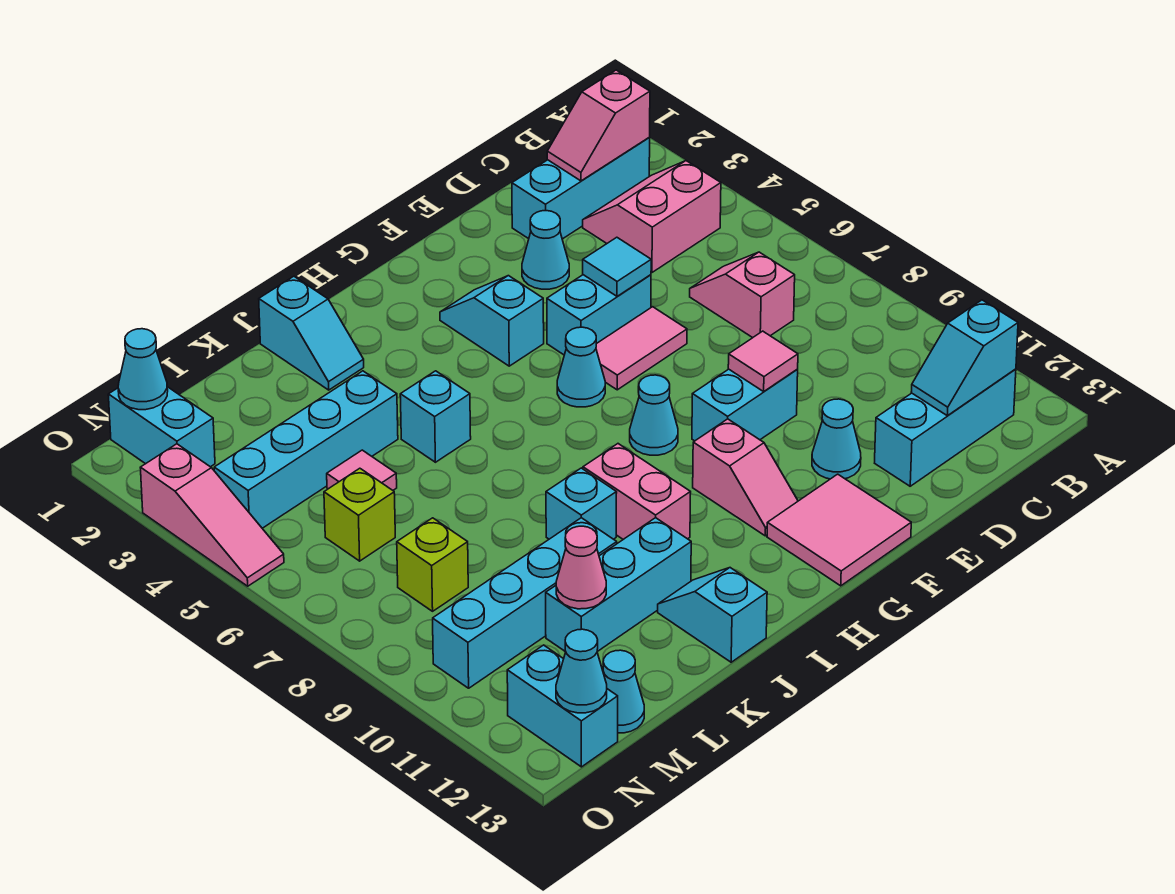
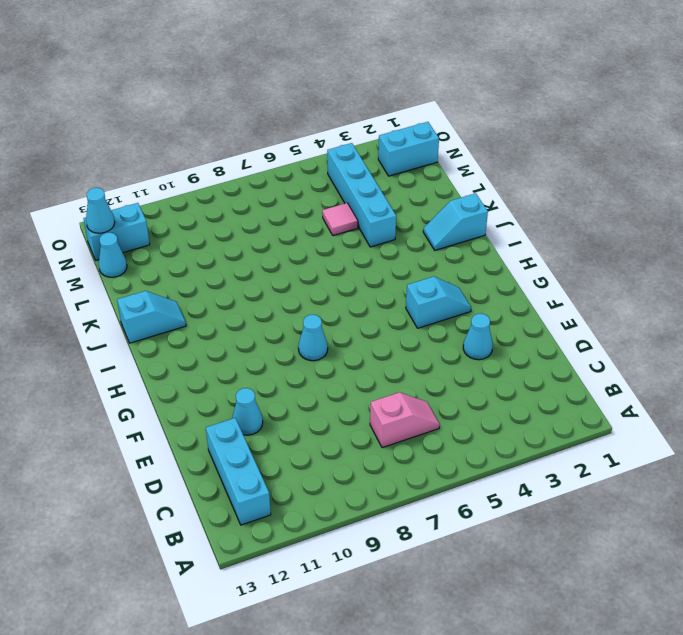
none -> cyan brick B2:D2 level 1
none -> pink slope B3:C4 level 1 top 4
none -> cyan brick E5:F5 level 1
none -> pink tile E6:F6 level 1

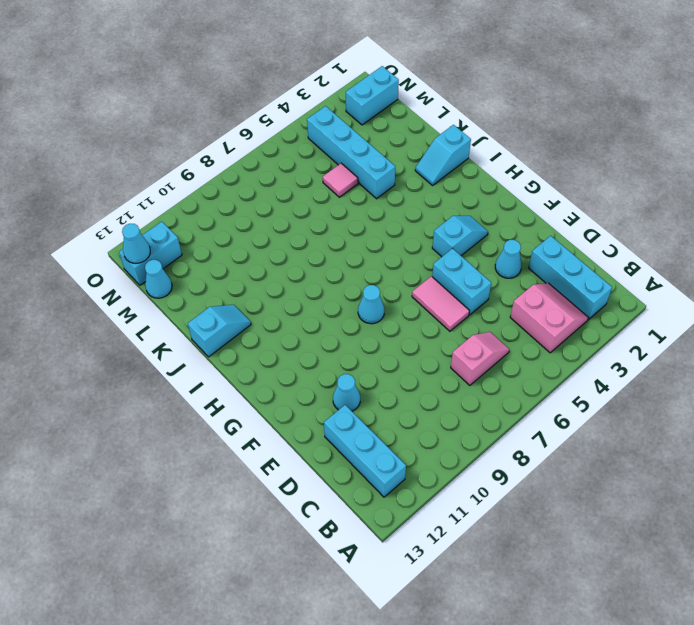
none -> cyan brick E9:F9 level 1
none -> pink tile F12:G13 level 1
none -> cyan cone G6 level 1
none -> pink slope G10:G11 level 1 top 10

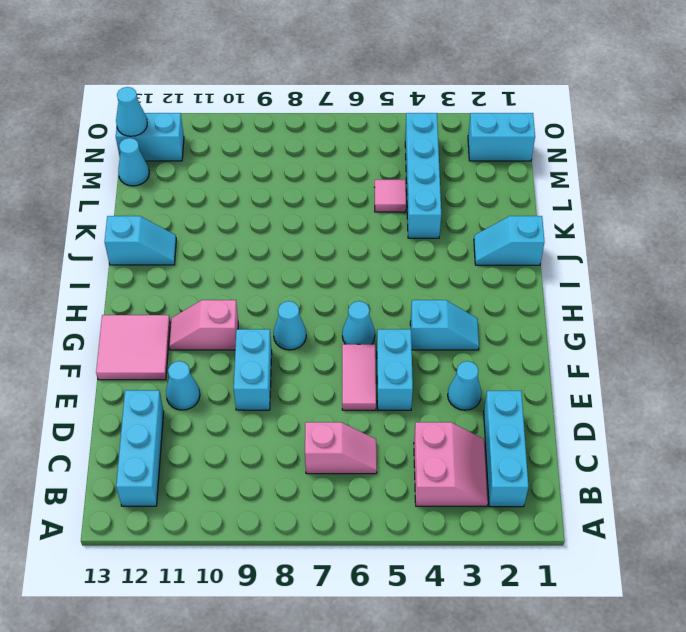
none -> pink brick I9:I10 level 1
none -> cyan brick J5 level 1
none -> cyan brick J9 level 1
none -> cyan brick J11:L11 level 1

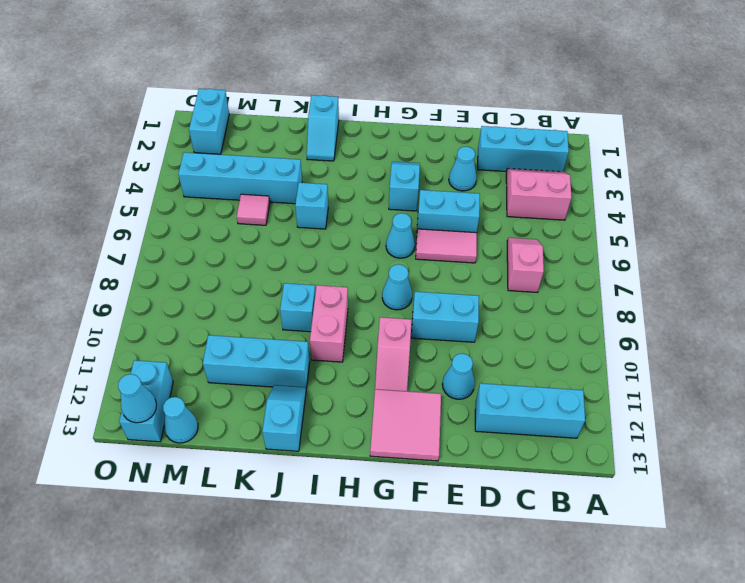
none -> cyan brick K10:N10 level 1
none -> lime brick M6 level 1
none -> lime brick M8 level 1
none -> pink slope O3:O5 level 1 top 3

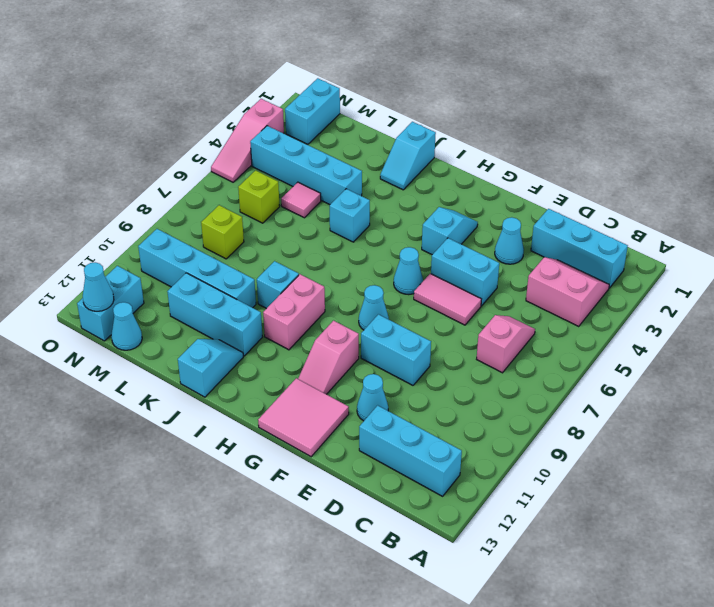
none -> pink slope B2:C2 level 2 top B
none -> cyan slope B12:C12 level 2 top B
none -> cyan tile E5 level 2
none -> pink tile E9 level 2

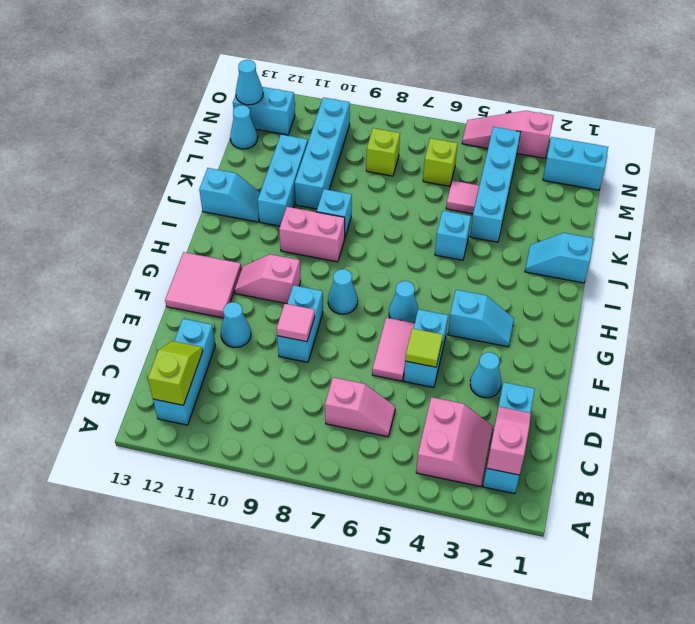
lime slope B12:C12 level 2 top B -> cyan slope B12:C12 level 2 top B
lime tile E5 level 2 -> cyan tile E5 level 2
none -> pink cone L11 level 2
none -> cyan cone N1 level 2

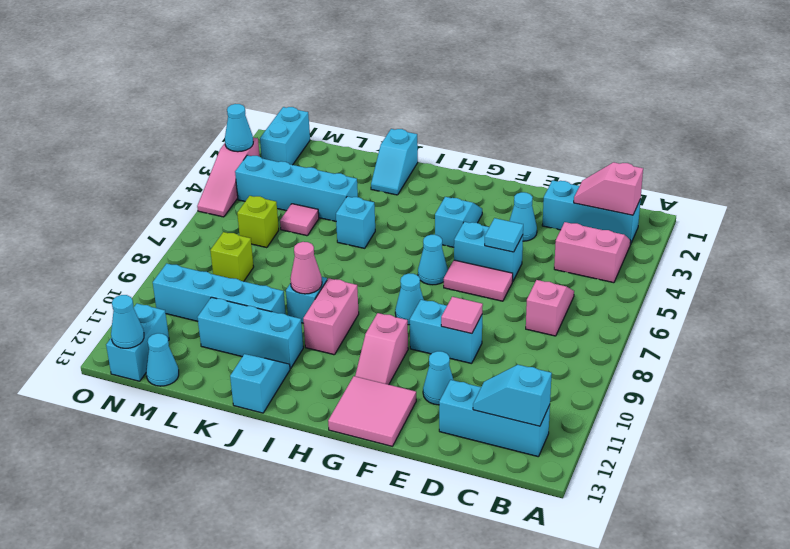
pink cone J9 level 2 -> pink cone L11 level 2
cyan cone O3 level 2 -> cyan cone N1 level 2

